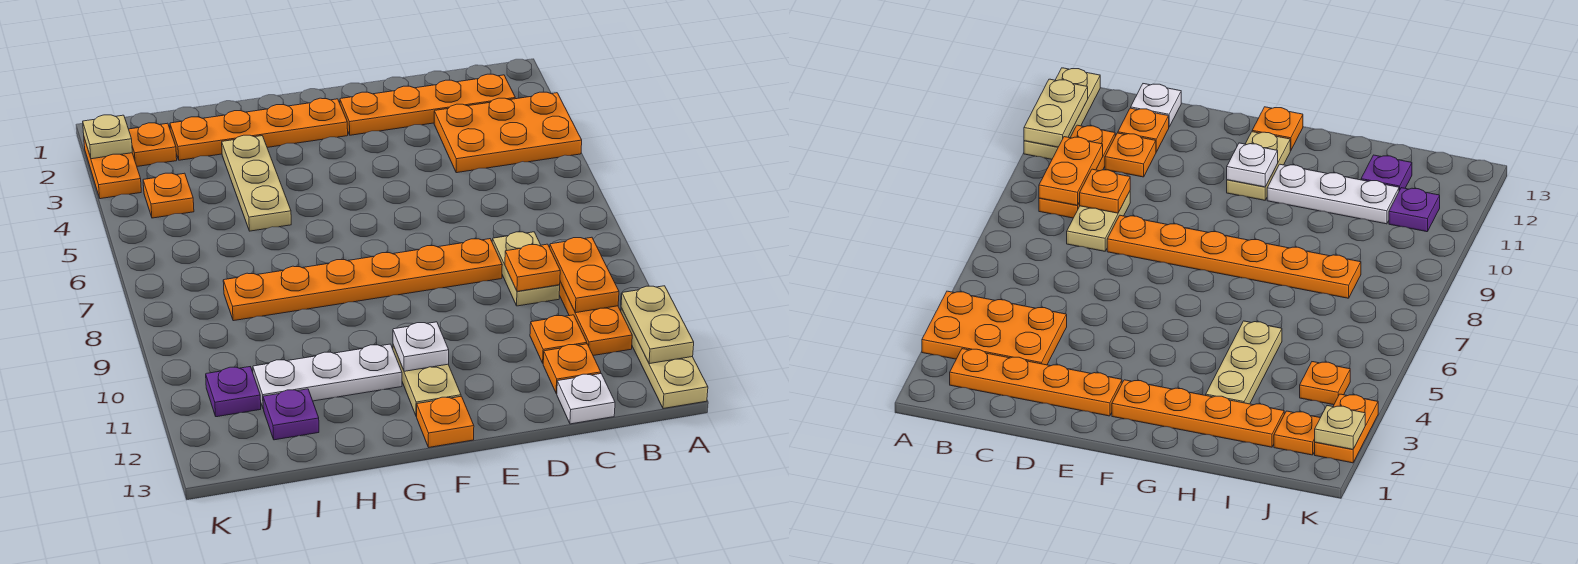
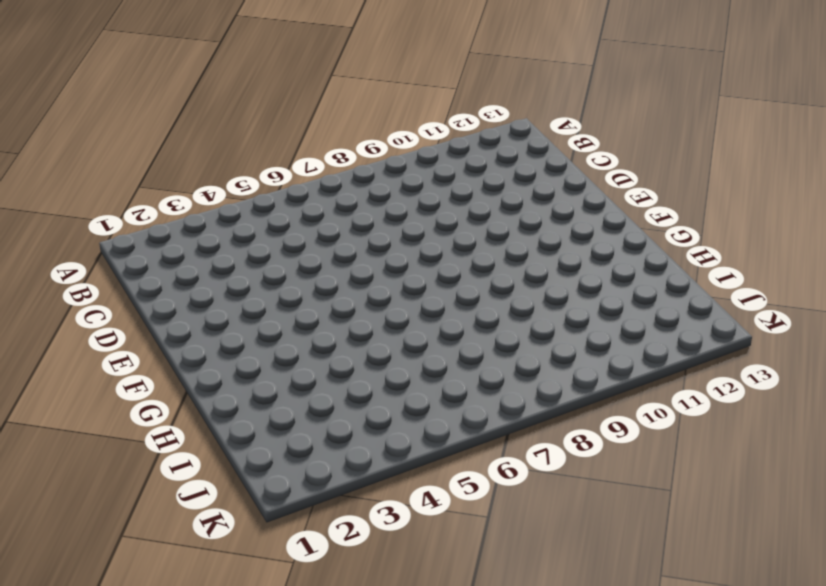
none -> orange plate A3:C4 level 1
none -> tan plate A11:A13 level 1
none -> orange plate B2:E2 level 1

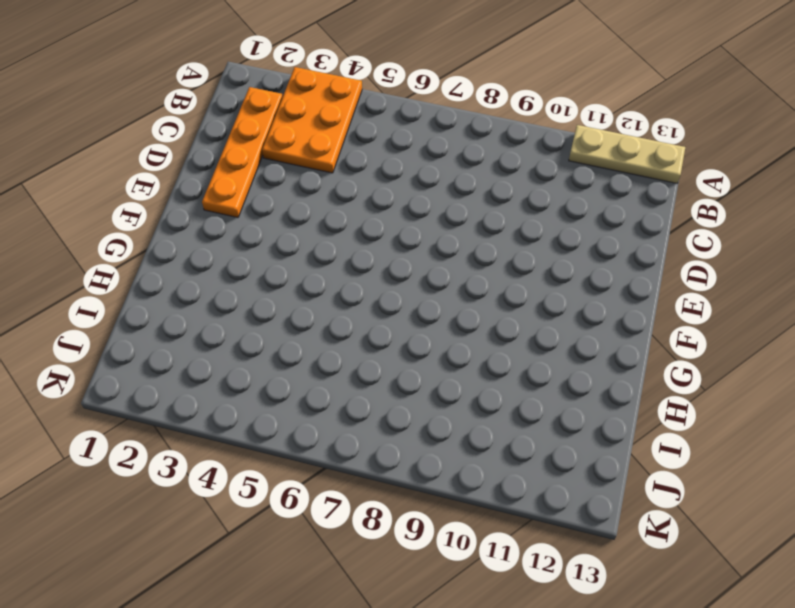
none -> orange plate B9:B11 level 1
none -> tan plate C8:C9 level 1
none -> orange plate C11 level 1

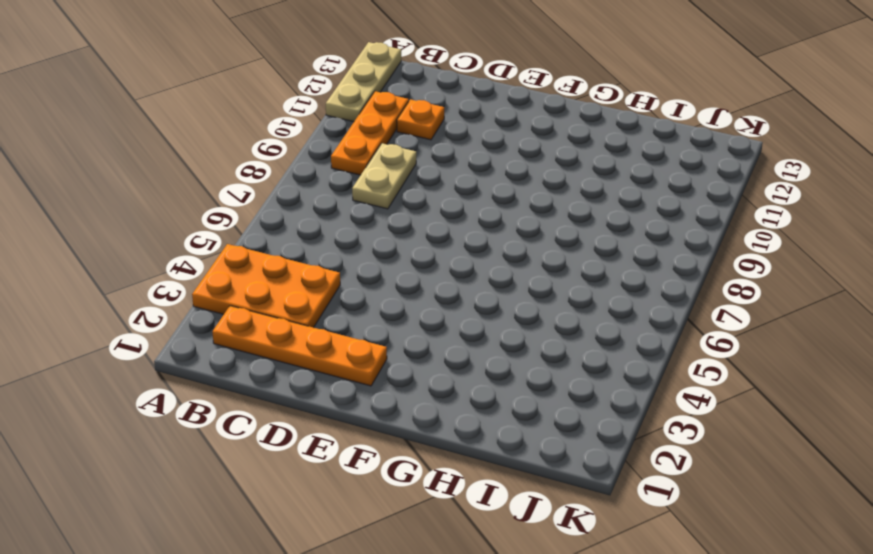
none -> orange plate C12 level 1
none -> white plate C13 level 1
none -> orange plate D8:I8 level 1

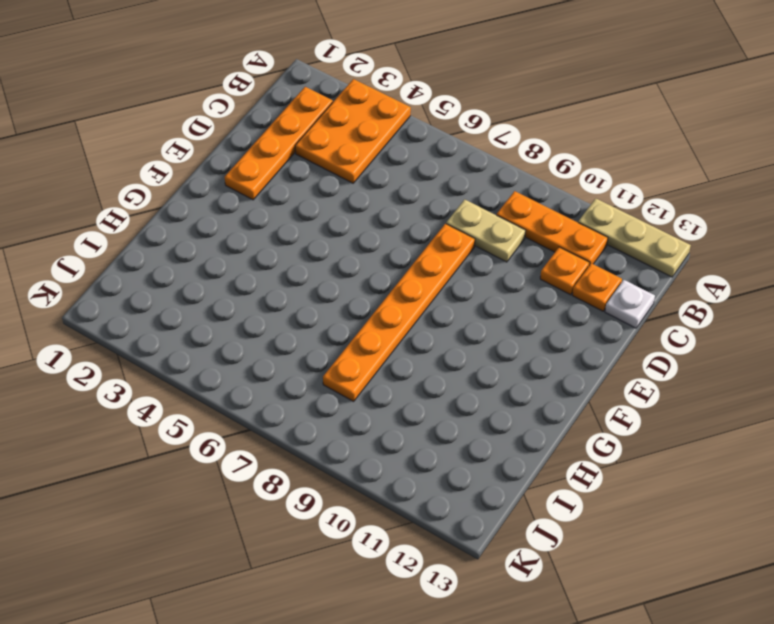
none -> orange plate F2:I2 level 1
none -> tan plate F11:F12 level 1
none -> orange plate F13 level 1

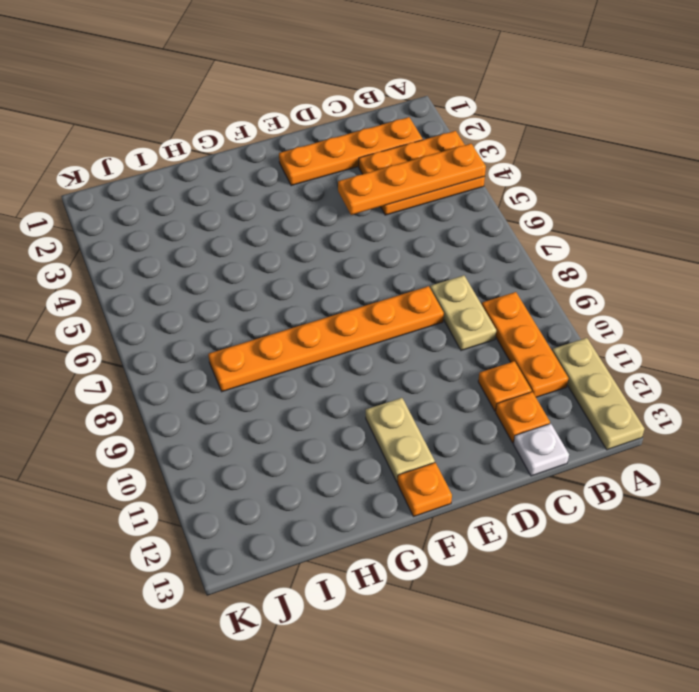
orange plate A4:D4 level 2 -> orange plate F2:I2 level 1
none -> white plate G11:I11 level 1
none -> tan plate H3:H5 level 1
none -> purple plate I12 level 1

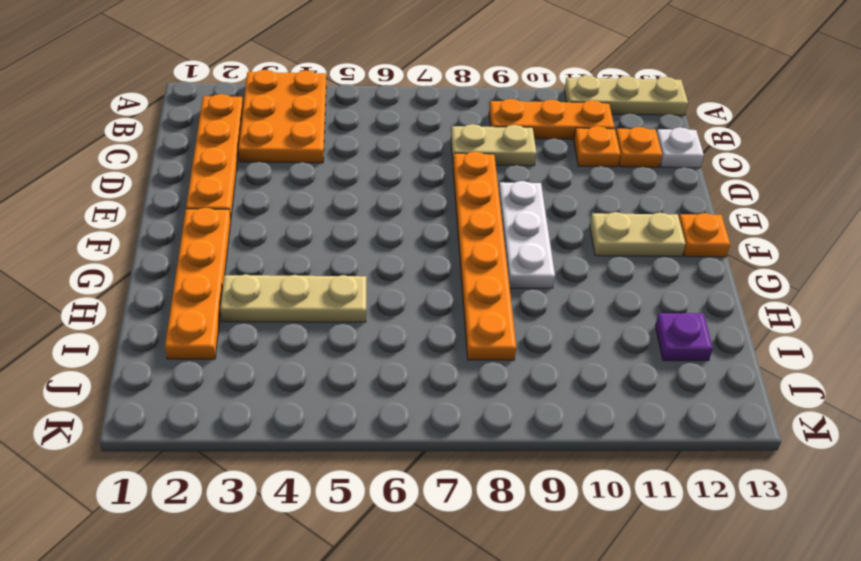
white plate E9:G9 level 1 -> white plate G11:I11 level 1
none -> orange plate J2 level 1
none -> orange plate J4 level 1
none -> purple plate J11 level 1

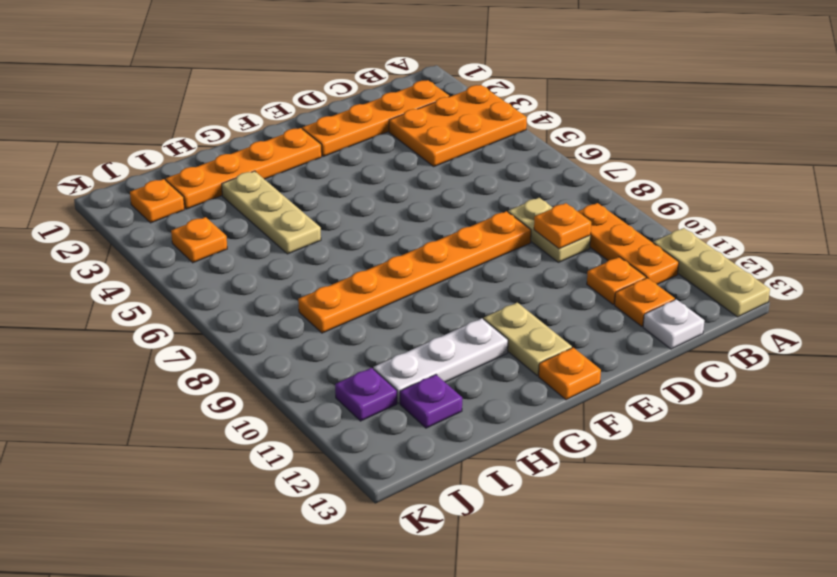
none -> orange plate K2:K3 level 1
none -> tan plate A11:A12 level 2
none -> orange plate B9:B10 level 2

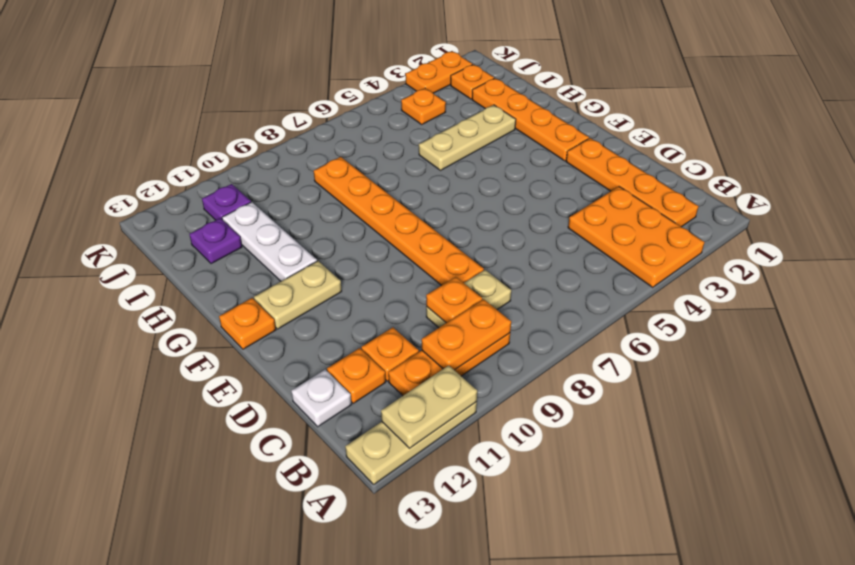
none -> white plate F11 level 2
none -> tan plate K2 level 2

